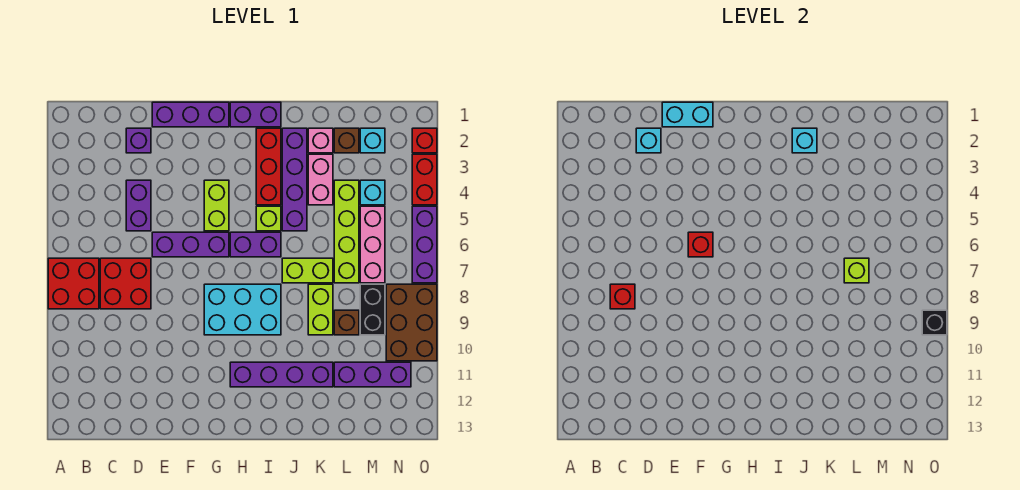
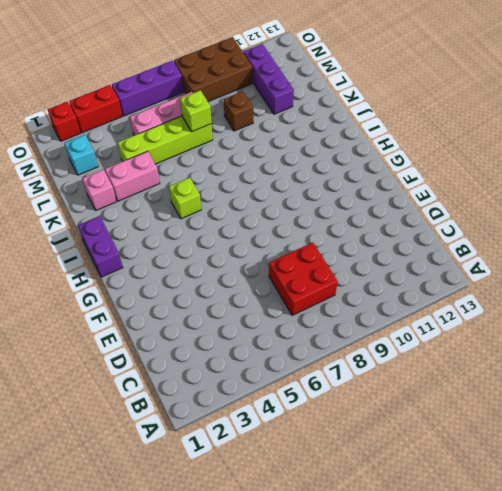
none -> red brick A7:B8 level 1
none -> purple brick D2 level 1
none -> purple brick D4:D5 level 1
none -> purple brick E1:G1 level 1

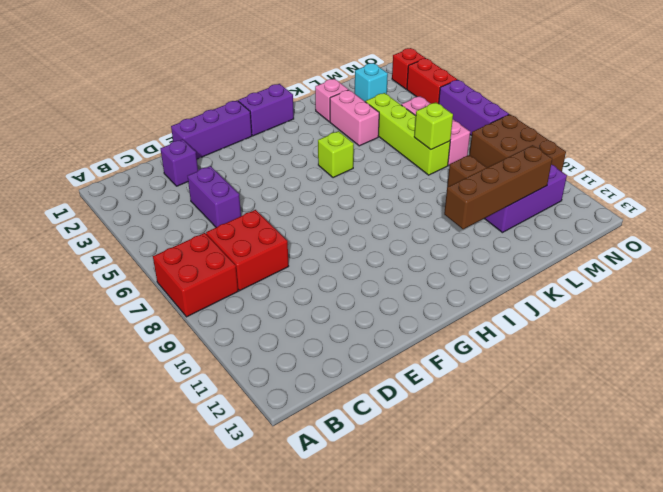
brown brick J11:M11 level 2 -> none
none -> purple brick E6:G6 level 1
none -> lime brick G4:G5 level 1
none -> cyan brick G8:I9 level 1
none -> purple brick H6:I6 level 1

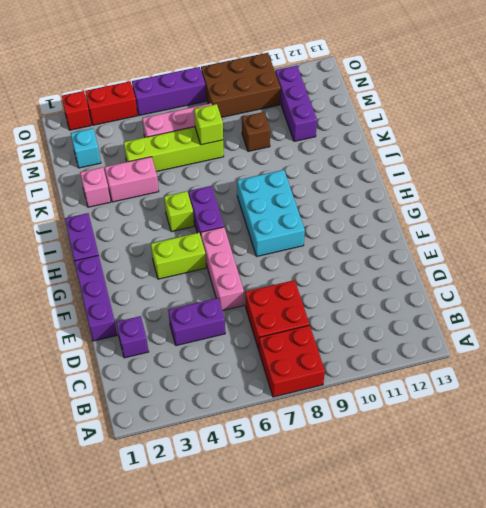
pink brick E6:G6 level 1 -> purple brick E6:G6 level 1
none -> purple brick H11:K11 level 1
none -> red brick I2:I4 level 1
none -> purple brick J2:J5 level 1
none -> lime brick J7:K7 level 1

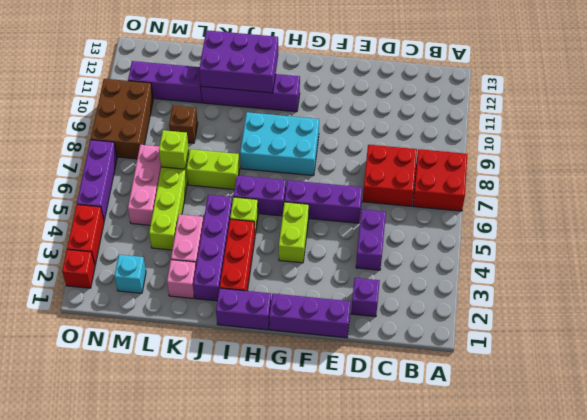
purple brick I11:K12 level 2 -> none
none -> lime brick K8:K9 level 1
none -> brown brick L2 level 1
none -> cyan brick M4 level 1
none -> black brick M8:M9 level 1

